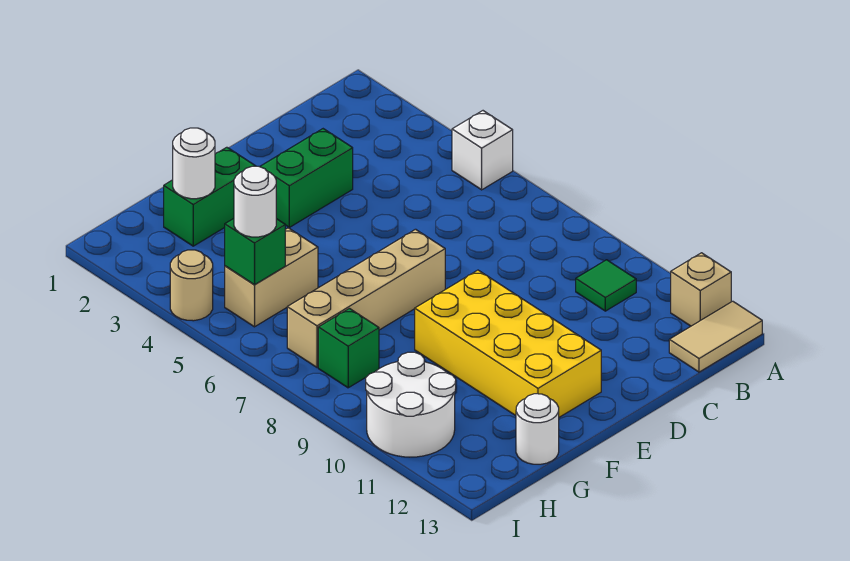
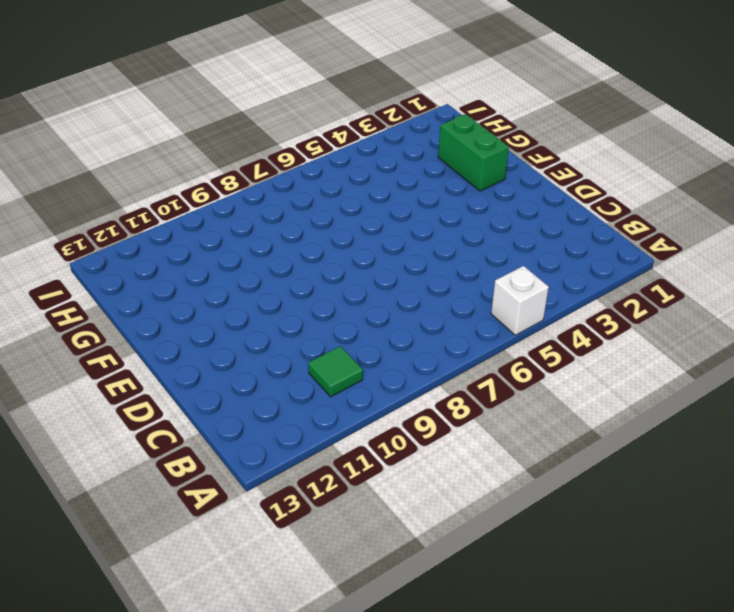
none -> tan brick A12 level 1
none -> tan tile A13:B13 level 1
none -> green brick D3:E3 level 1

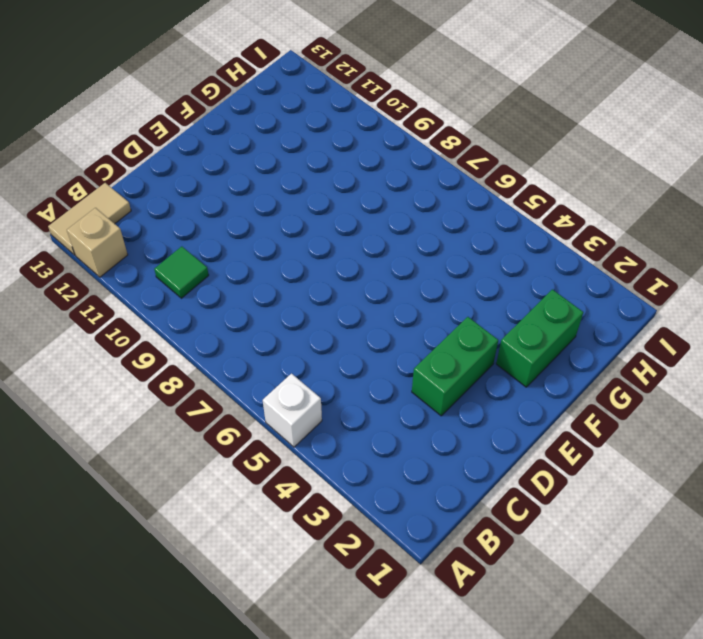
none -> tan brick E7:H7 level 1
none -> yellow brick E9:F12 level 1
none -> tan brick G5:H5 level 1

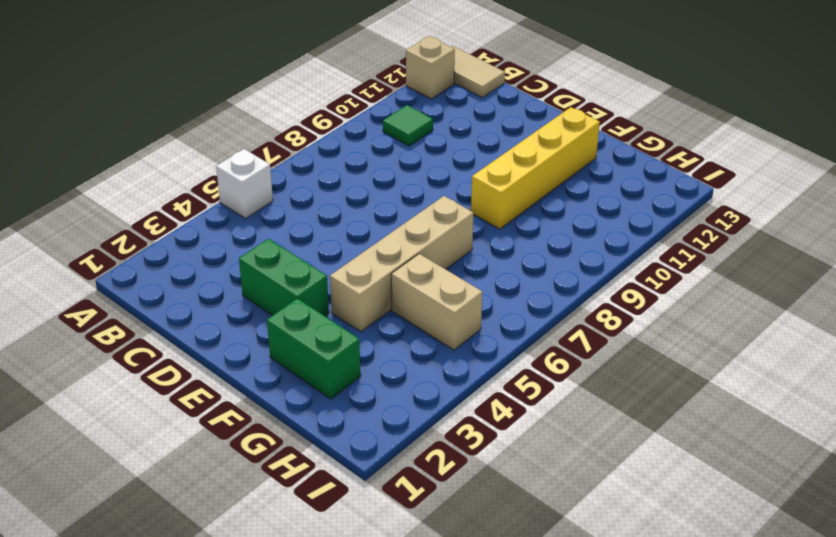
tan brick F4:F7 level 1 -> tan brick E7:H7 level 1
yellow brick F9:F12 level 1 -> yellow brick E9:F12 level 1
none -> white round brick G13 level 1
none -> green brick H8 level 1
none -> white round brick H10:I11 level 1

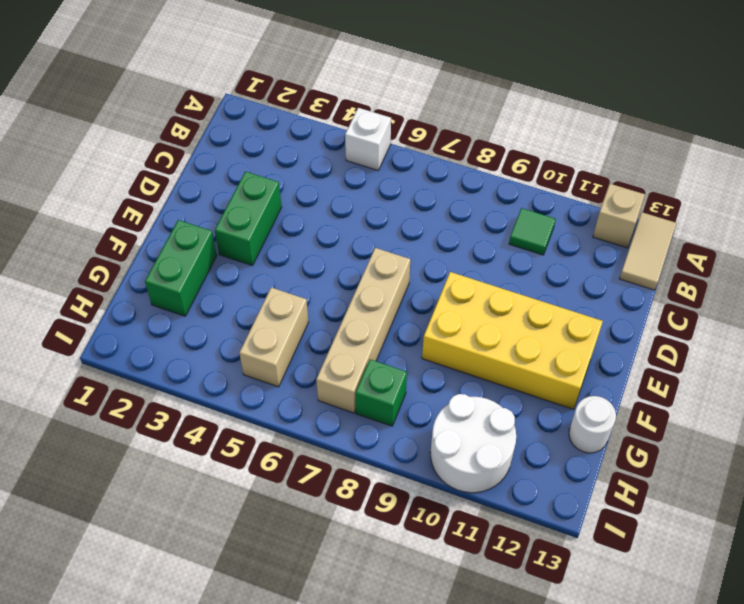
none -> tan round brick I4 level 1
none -> white round brick G2 level 2
none -> green brick H5 level 2

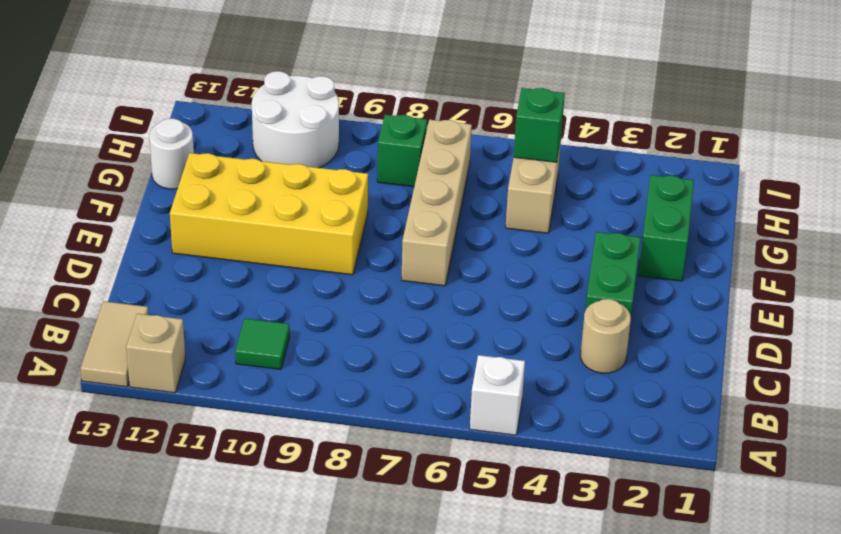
tan round brick C3 level 1 -> tan round brick I4 level 1
none -> white round brick G2 level 2
none -> white round brick H5 level 3

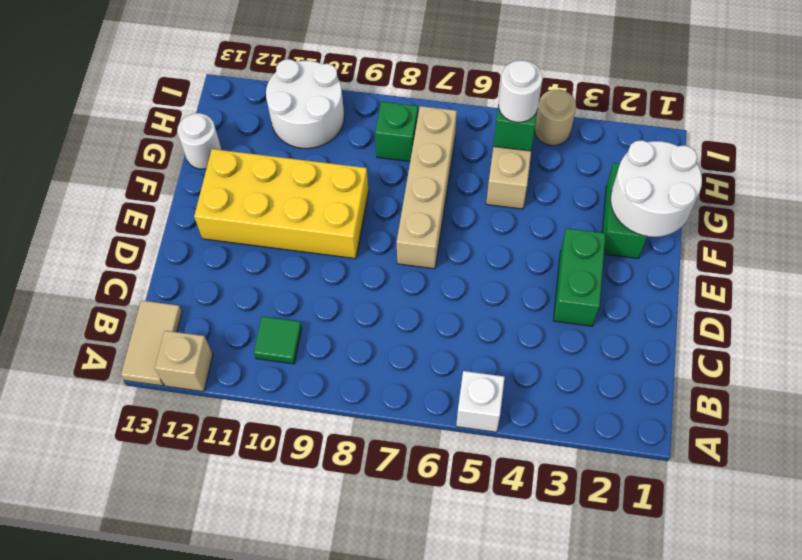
white round brick F1:G2 level 2 -> white round brick G2 level 2

